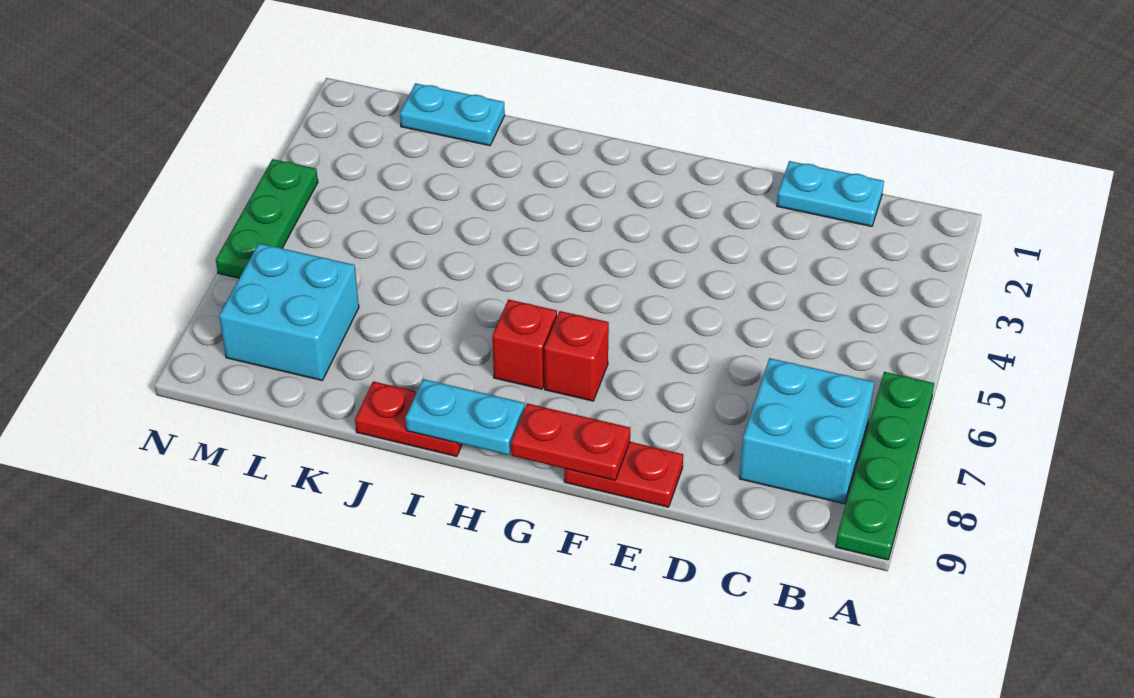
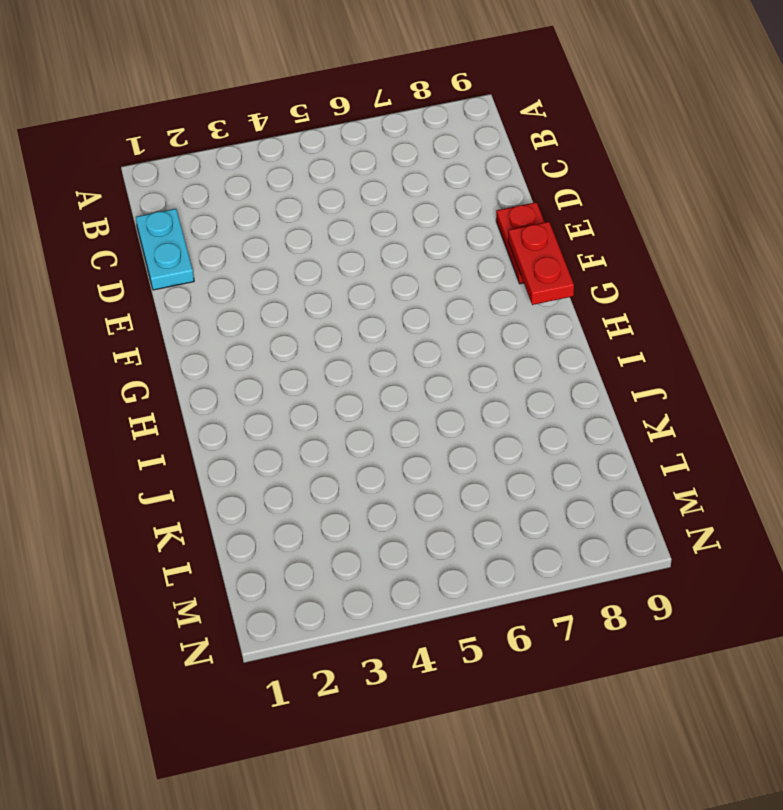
none -> green plate A6:A9 level 1
none -> cyan brick B7:C8 level 1
none -> red brick G7 level 1

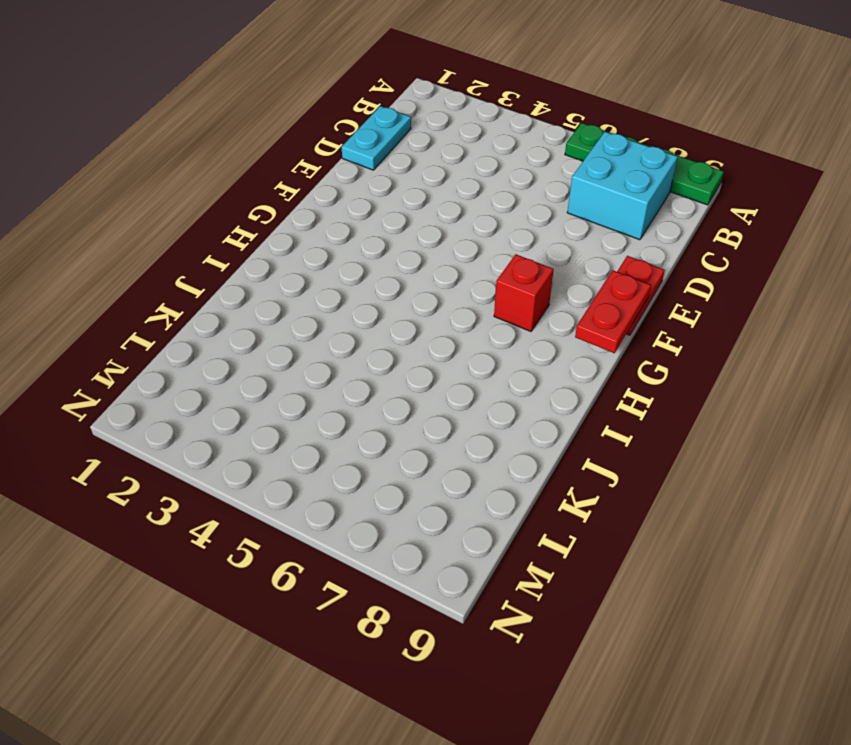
none -> red brick H7 level 1
none -> red plate I9:J9 level 1
none -> cyan plate K1:L1 level 1

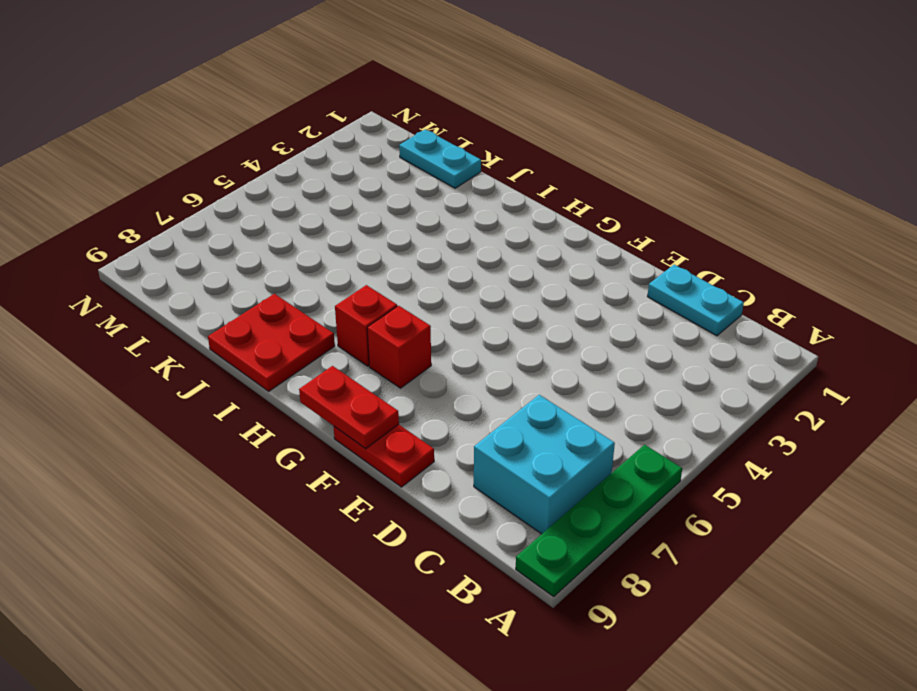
red plate I8:J9 level 1 -> red plate I9:J9 level 1
none -> cyan brick L7:M8 level 1
none -> green plate N4:N6 level 1
none -> cyan plate H9:I9 level 2

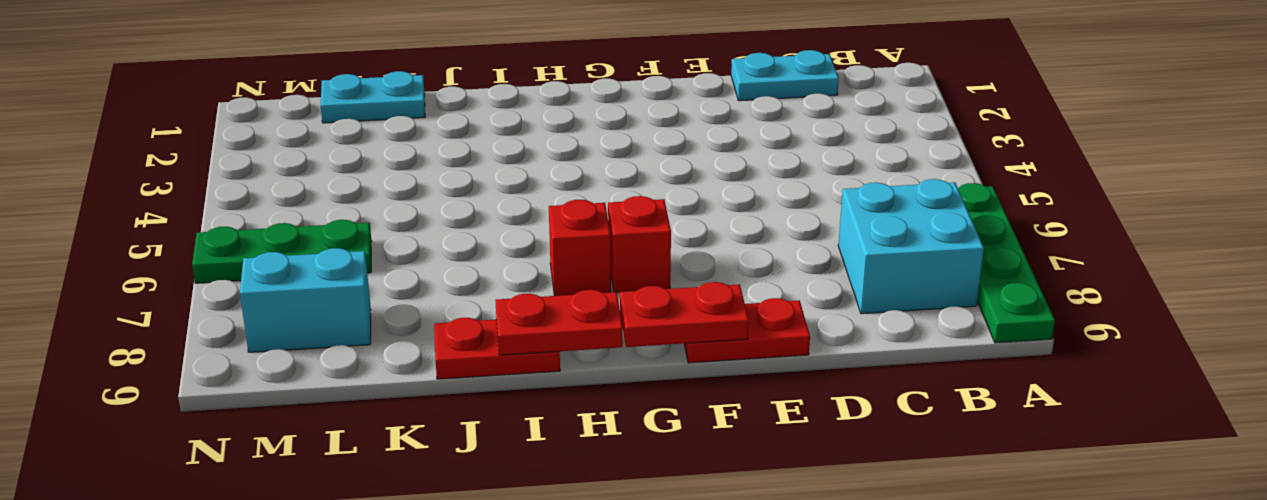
red plate H9:I9 level 2 -> cyan plate H9:I9 level 2
green plate L6:N6 level 1 -> green plate N4:N6 level 1
cyan brick L8:M8 level 1 -> cyan brick L7:M8 level 1

